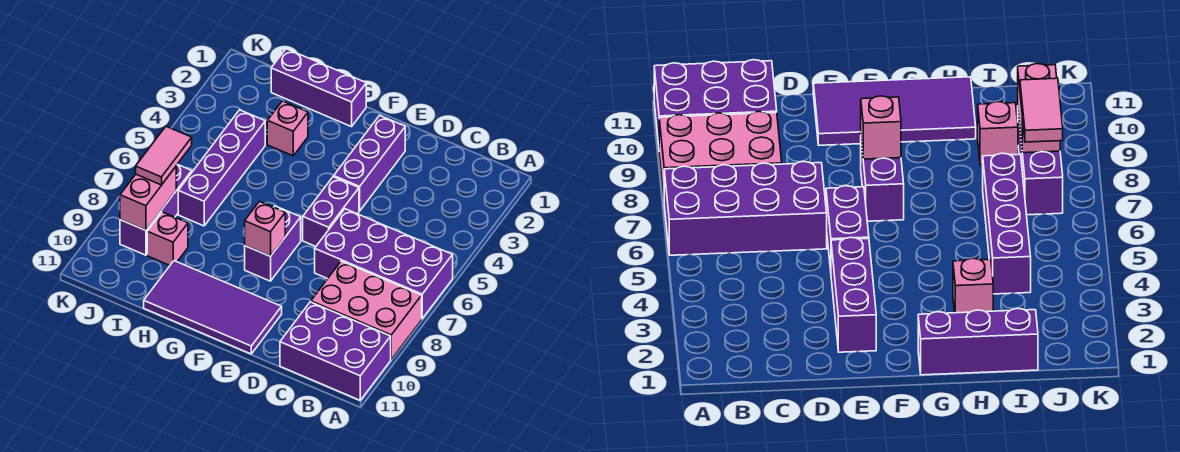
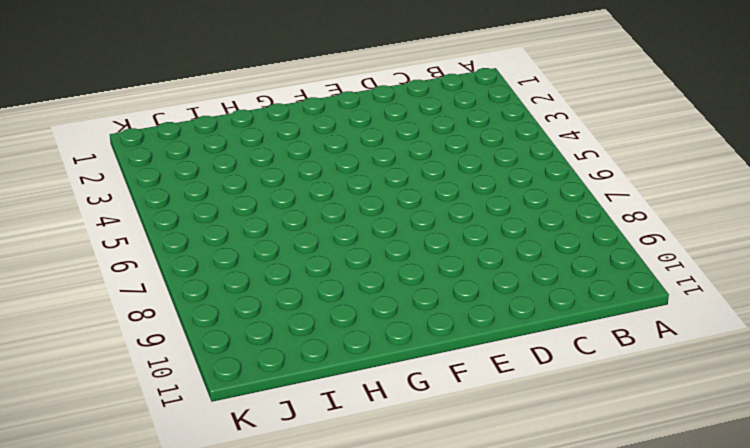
none -> purple brick A6:D7 level 1
none -> pink brick A8:C9 level 1
none -> purple brick A10:C11 level 1

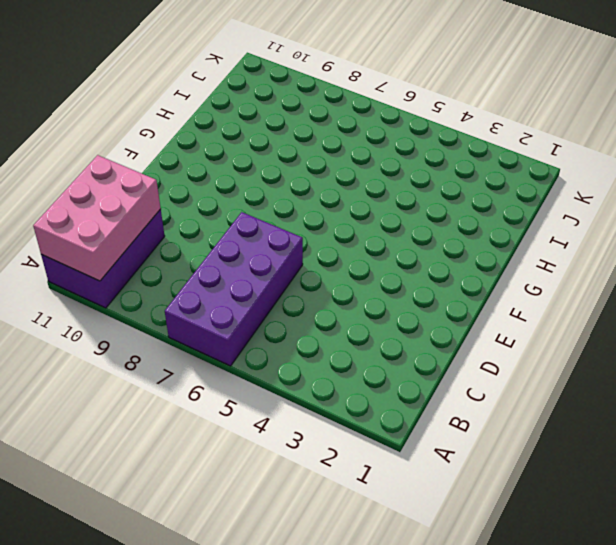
pink brick A10:C11 level 2 -> pink brick A8:C9 level 1
none -> purple brick E2:E4 level 1
none -> purple brick E5:E6 level 1
none -> purple tile E10:H11 level 1

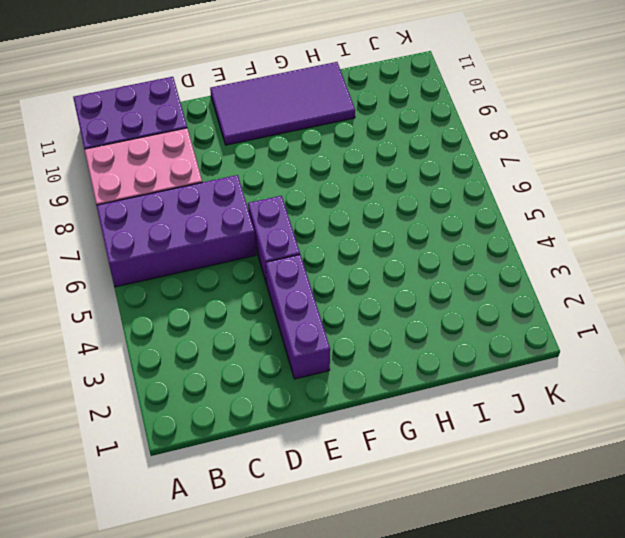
none -> purple brick F7:F8 level 1
none -> purple brick G1:I1 level 1
none -> pink brick H3 level 1

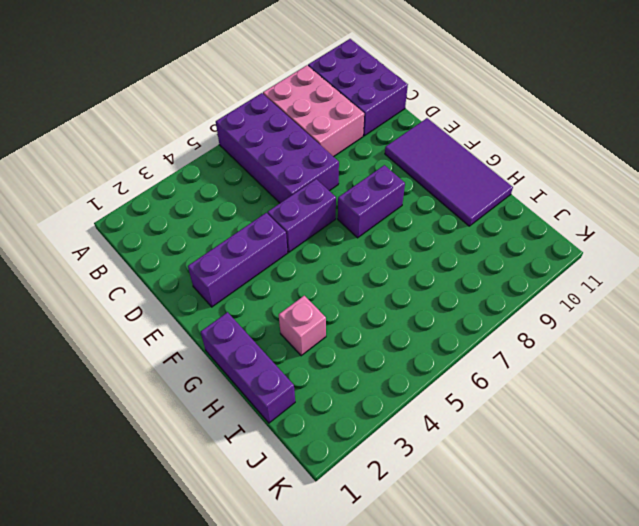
none -> purple brick I4:I7 level 1
none -> pink brick I9 level 1
none -> purple brick J7:J9 level 1

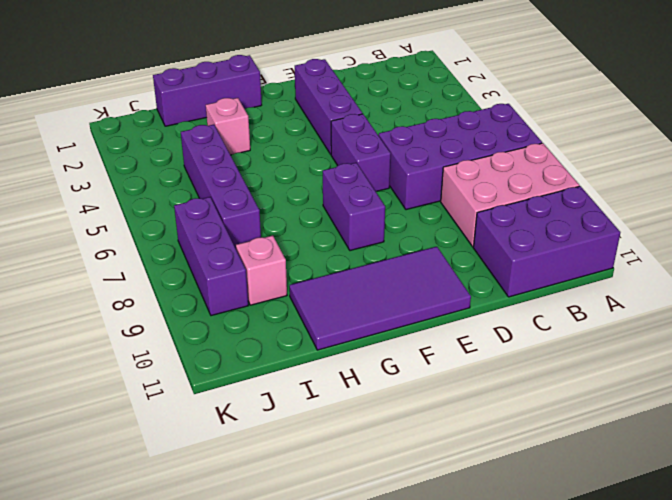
none -> pink brick F8 level 2
none -> pink brick J8:J9 level 2
none -> pink tile J7:J8 level 3

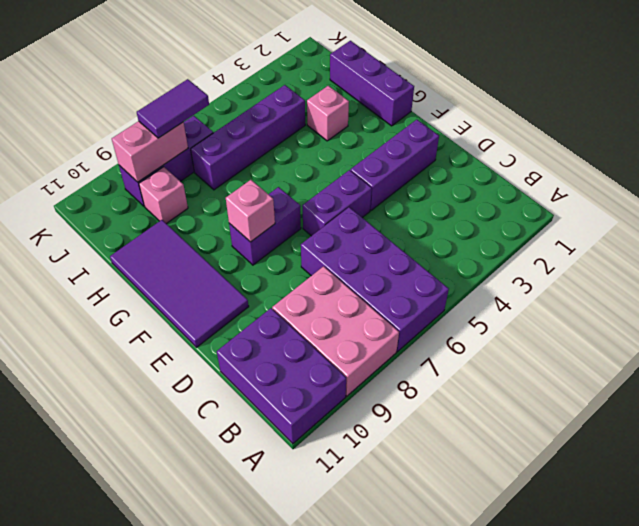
purple tile J7:J8 level 3 -> pink tile J7:J8 level 3

